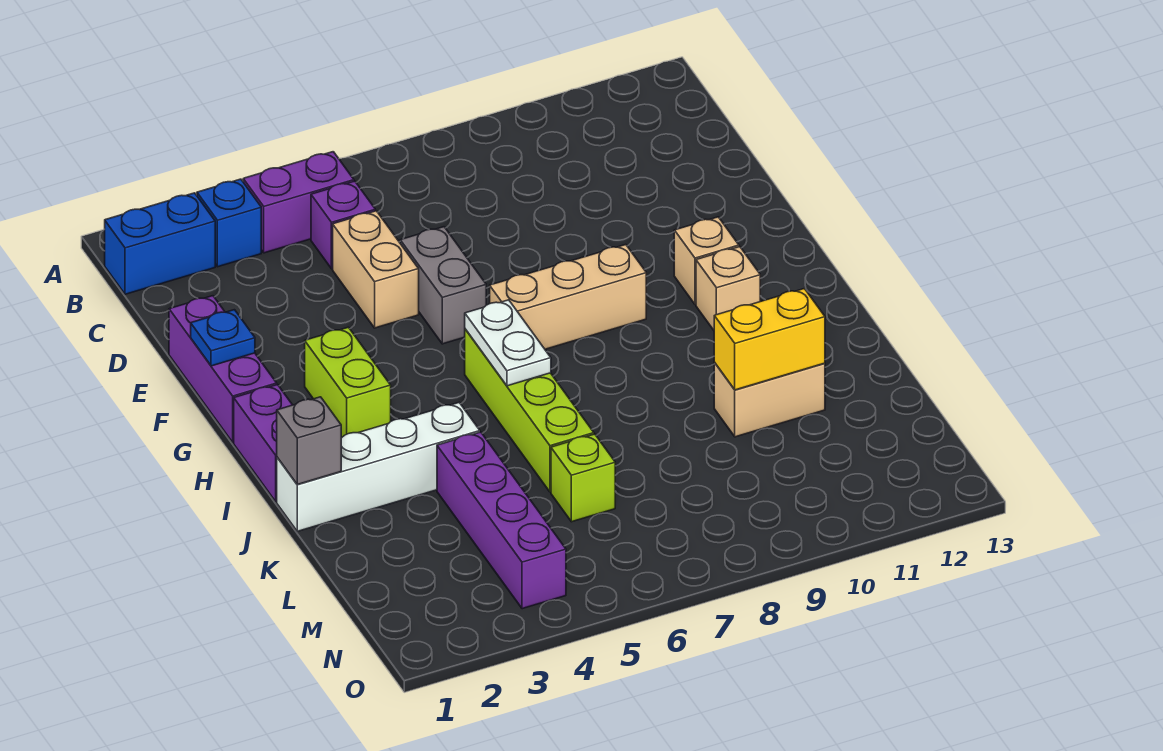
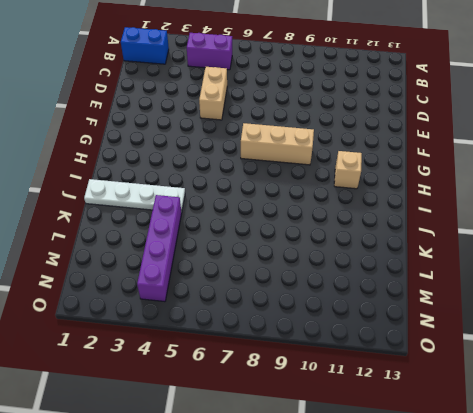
white plate J1:J4 level 1 -> white brick J1:J4 level 1
none -> blue brick B3 level 1
none -> purple brick C5 level 1
none -> purple brick E1:G1 level 1

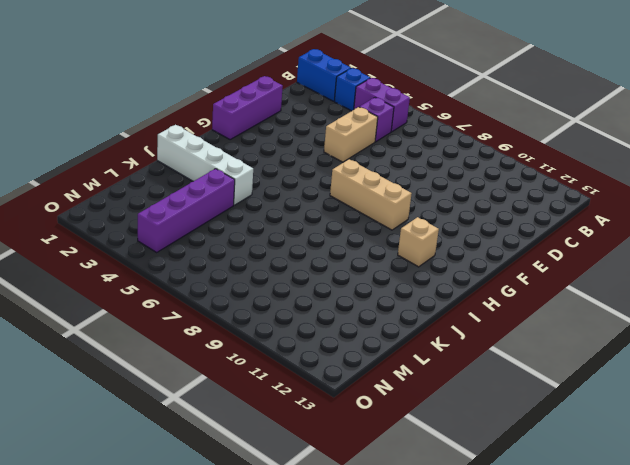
none -> grey brick E6:F6 level 1
none -> lime brick G3:H3 level 1
none -> tan brick G11 level 1

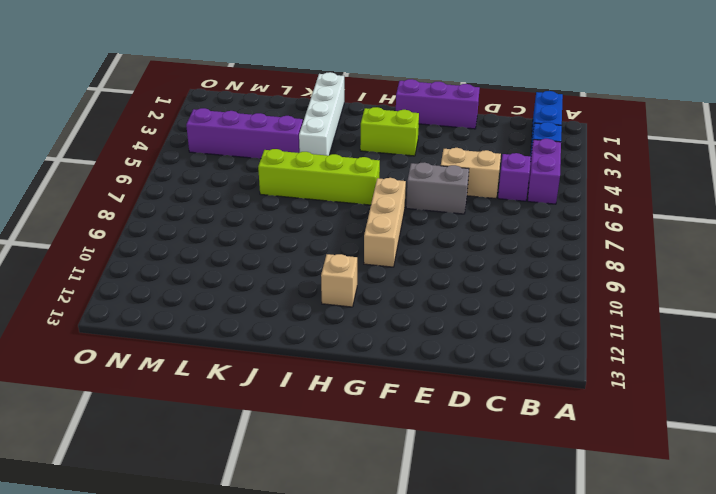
none -> tan brick G11 level 1
none -> purple brick H1:I1 level 1
none -> tan brick K10:K11 level 1

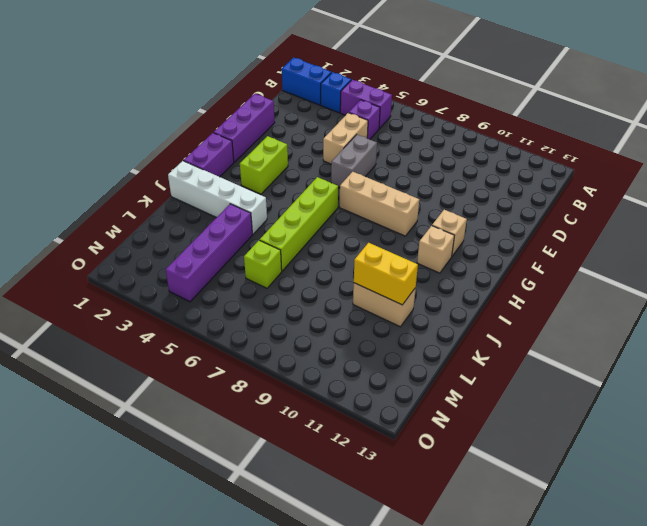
none -> blue plate F1 level 2
none -> white plate H6:I6 level 2
none -> grey brick J1 level 2

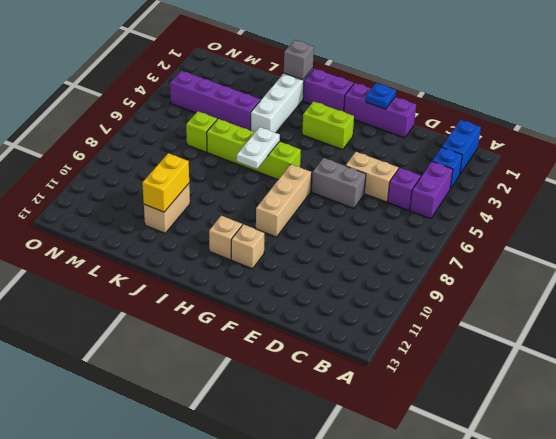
white plate I6:I7 level 2 -> white plate H6:I6 level 2

